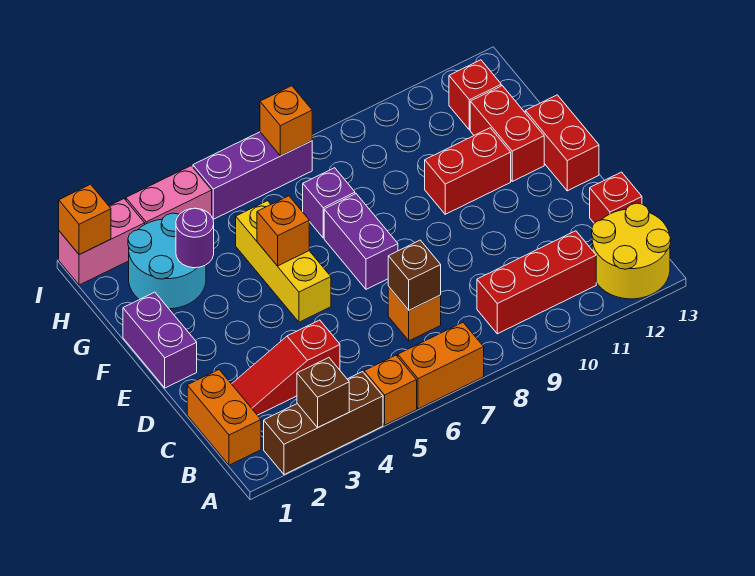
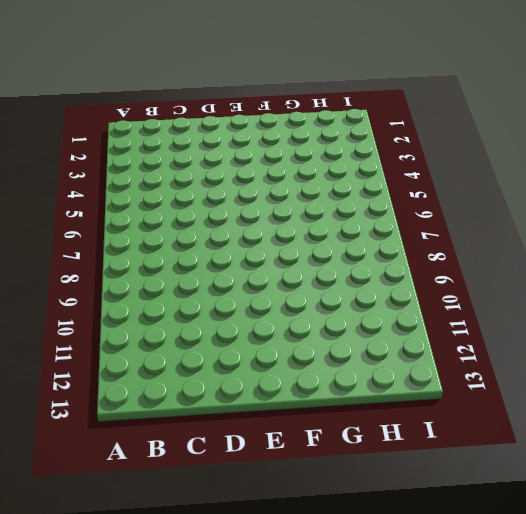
none -> brown brick A2:A4 level 1
none -> orange brick A5 level 1
none -> orange brick A6:A7 level 1

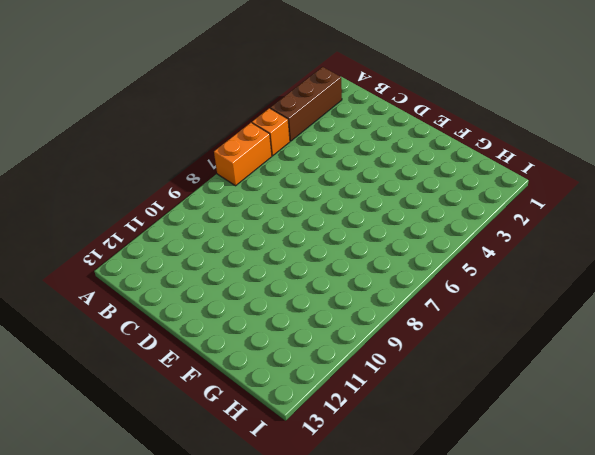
none -> yellow round brick A12:B13 level 1
none -> orange brick B1:C1 level 1
none -> red brick B9:B11 level 1

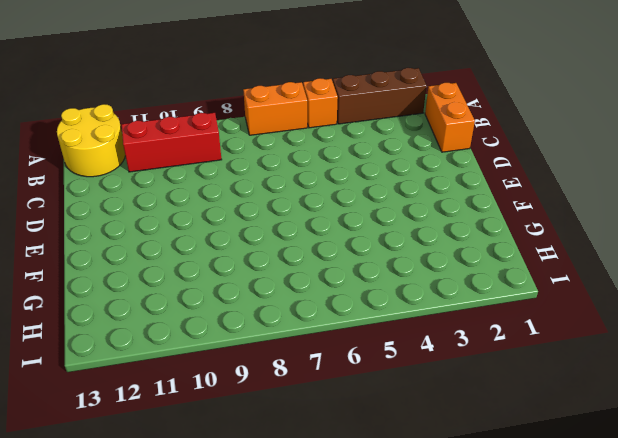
none -> red slope C2:C4 level 1 top 4
none -> orange brick C7 level 1
none -> red brick C13 level 1

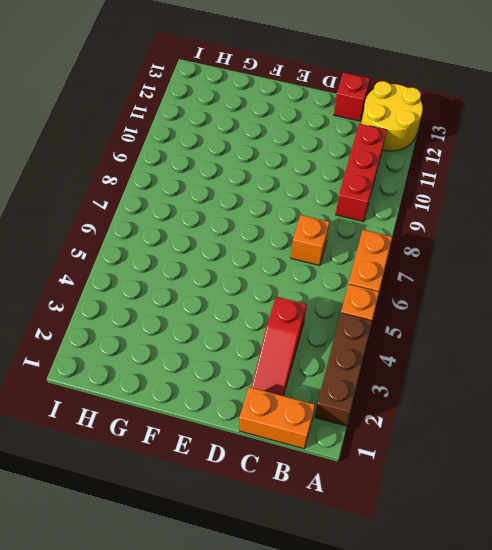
none -> purple brick E1:F1 level 1
none -> yellow brick E5:G5 level 1
none -> purple brick E7:F7 level 1

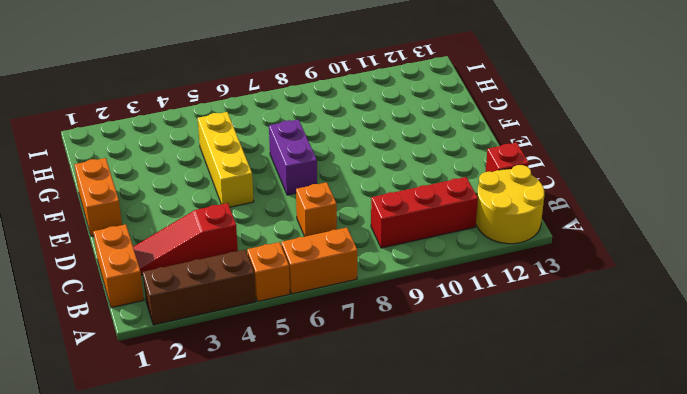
orange brick E1:F1 level 1 -> purple brick E1:F1 level 1
none -> red brick E13:F13 level 1
none -> red brick F10:F11 level 1
none -> red brick F12:G12 level 1

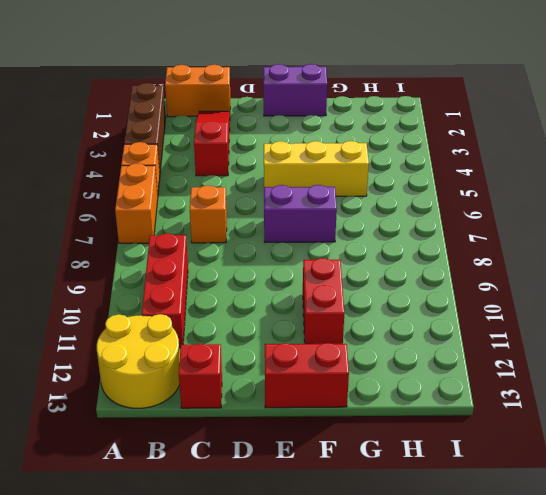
none -> red brick F12:G12 level 1
none -> cyan round brick G2:H3 level 1
none -> purple brick G7 level 1

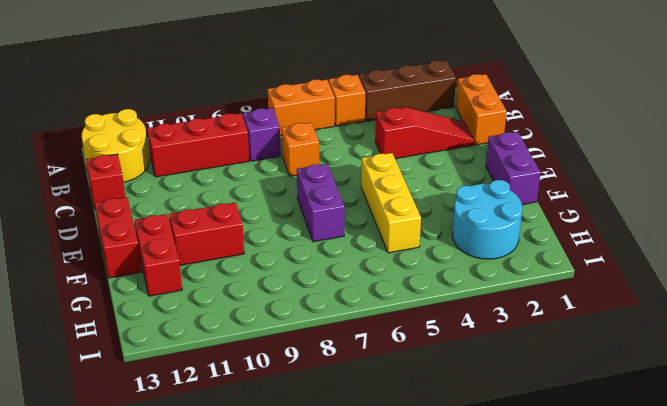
purple brick B8 level 1 -> purple brick G7 level 1
none -> red brick H12 level 1
none -> pink brick I1:I2 level 1
none -> pink brick I3:I4 level 1

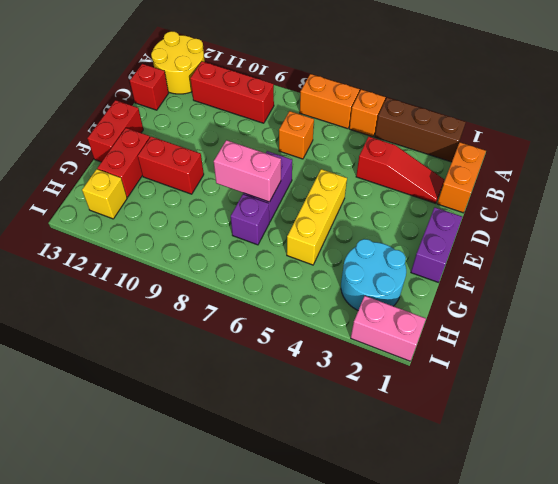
pink brick F7:F8 level 2 -> pink brick I3:I4 level 1
yellow brick H12 level 1 -> red brick H12 level 1
none -> purple brick I5:I7 level 1
none -> brown brick A3 level 2
none -> brown brick C7 level 2

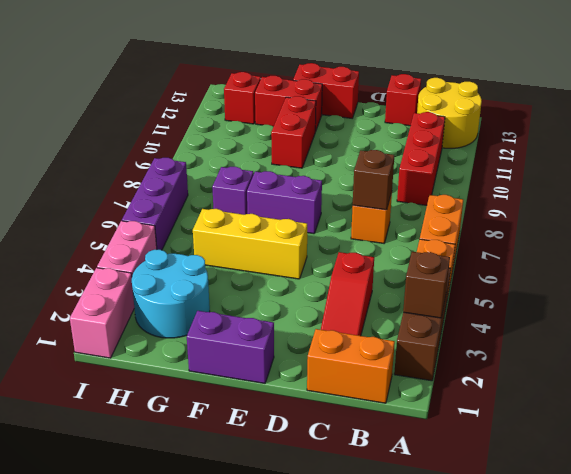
none -> orange brick F5 level 2
none -> purple round brick G3 level 2
none -> orange brick I1 level 2

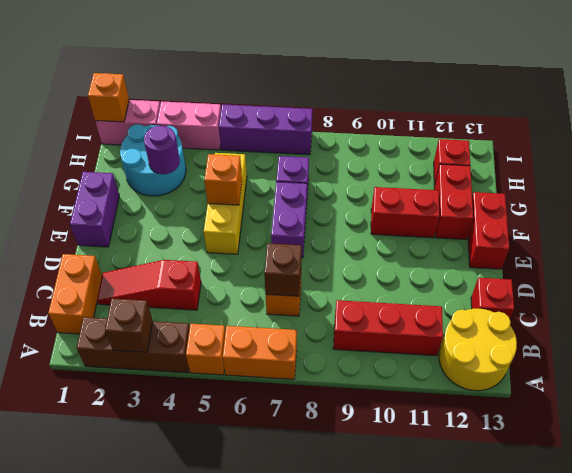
none -> orange brick I7 level 2

